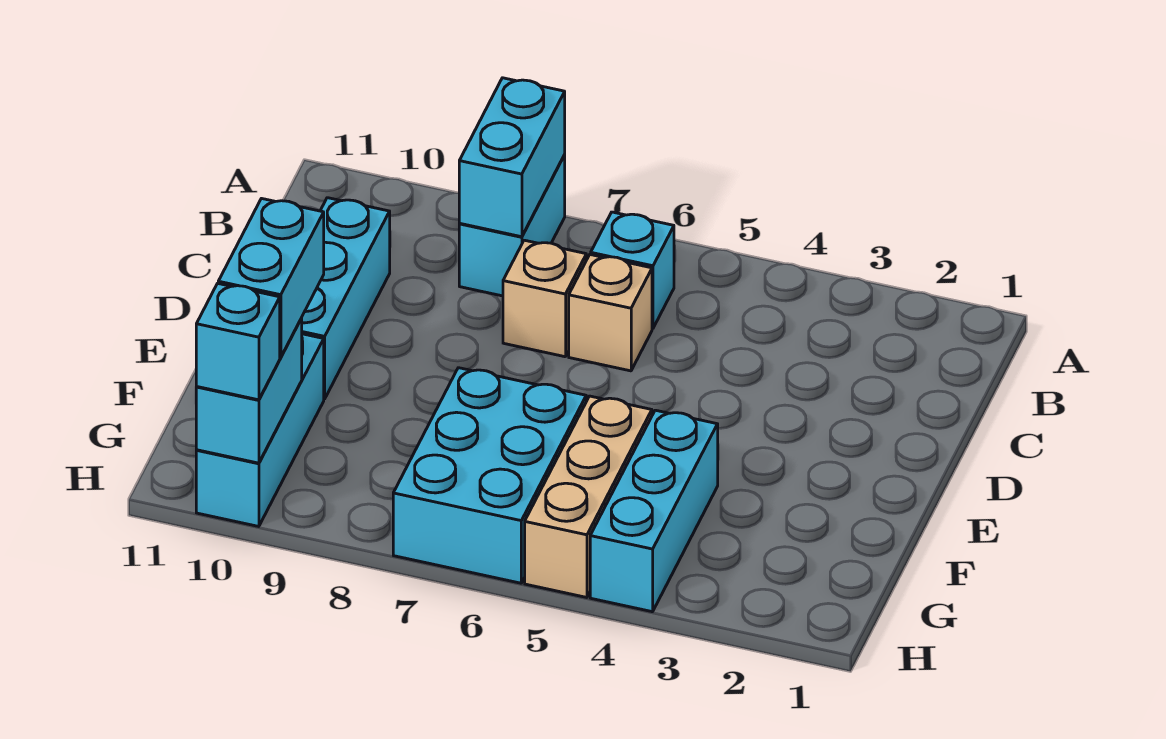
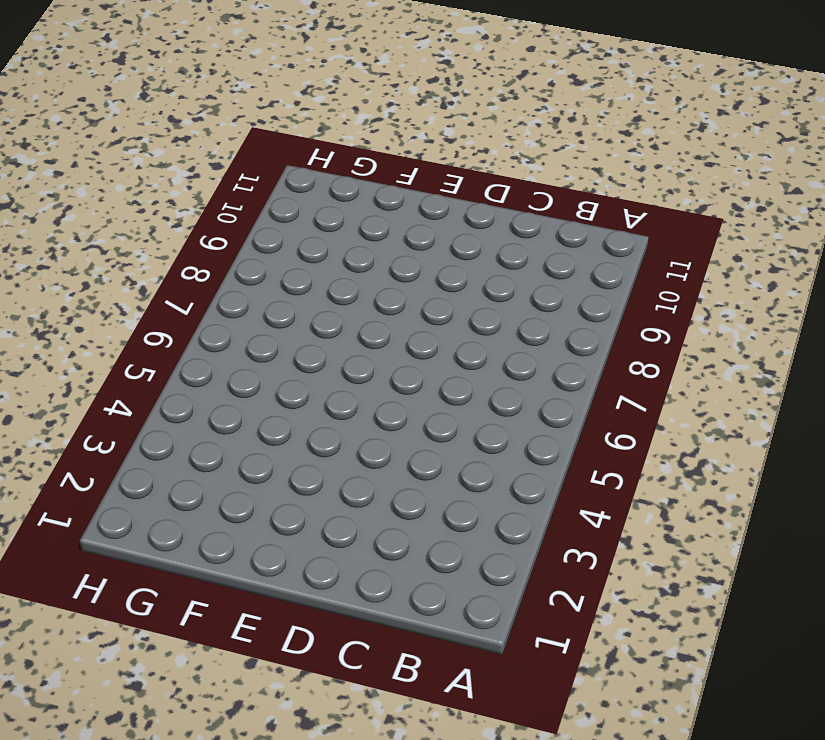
none -> cyan brick A8:B8 level 1
none -> cyan brick B6 level 1
none -> tan brick C6 level 1

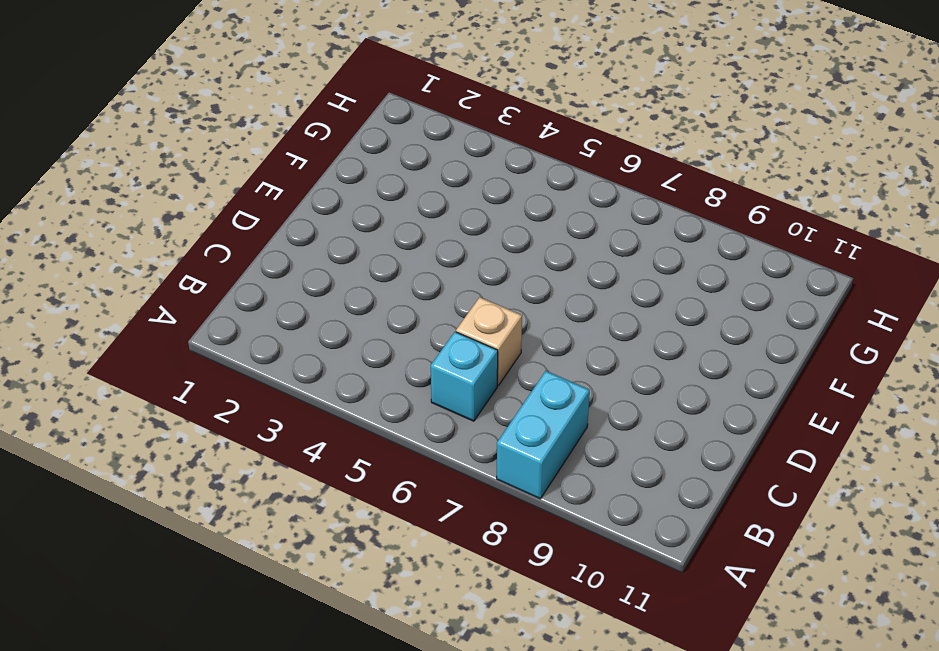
none -> tan brick C7 level 1
none -> cyan brick C10:E10 level 1
none -> cyan brick F4:H4 level 1

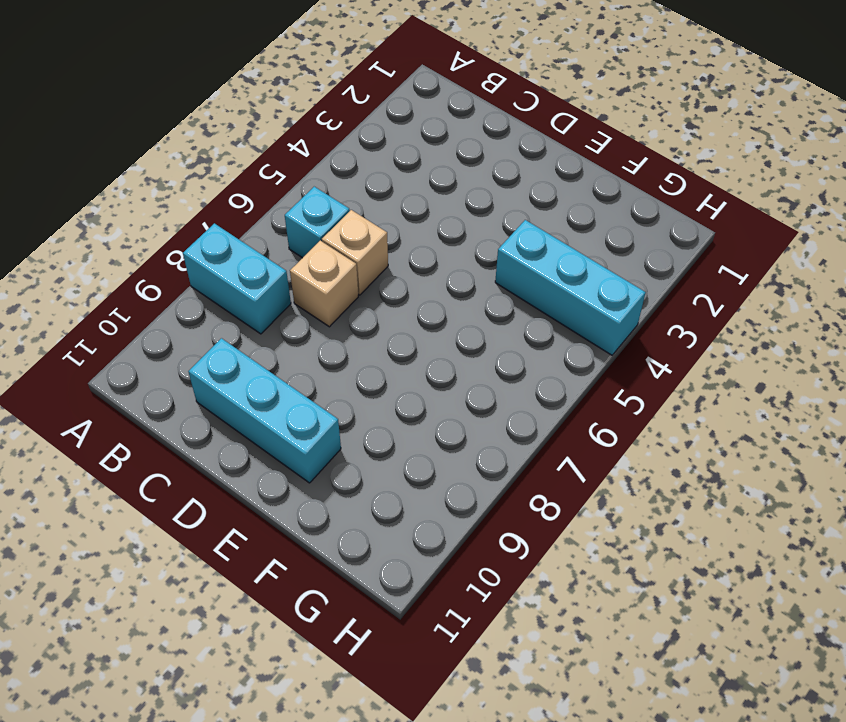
none -> tan brick F5:H5 level 1
none -> cyan brick F6:H7 level 1
none -> cyan brick F10:H10 level 1

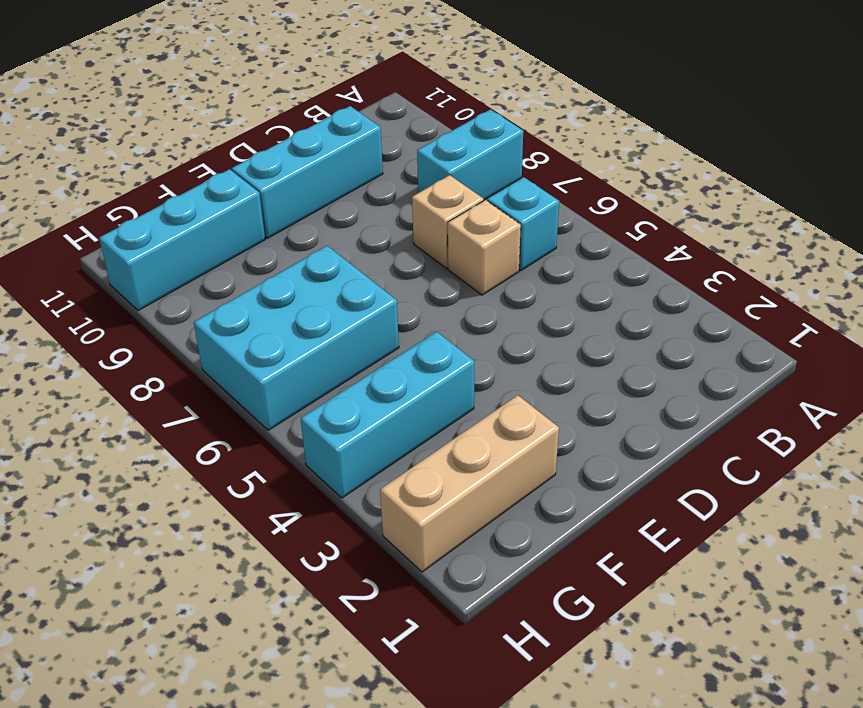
tan brick F2:H2 level 1 -> tan brick F5:H5 level 1
none -> cyan brick A8:B8 level 2
none -> cyan brick G10:H10 level 2
none -> cyan brick F10:G10 level 3

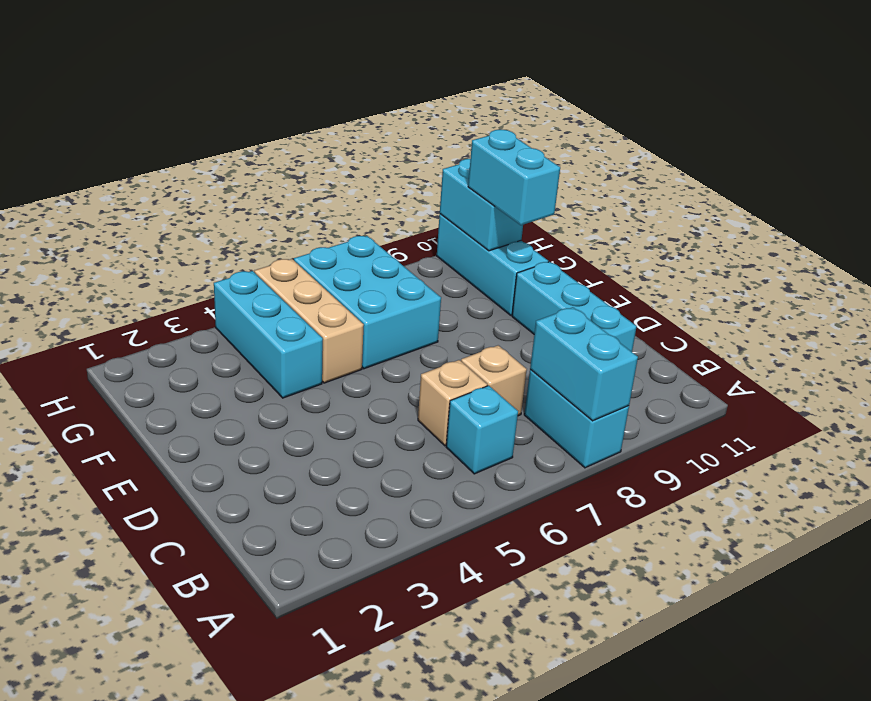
none -> cyan brick H10 level 3

